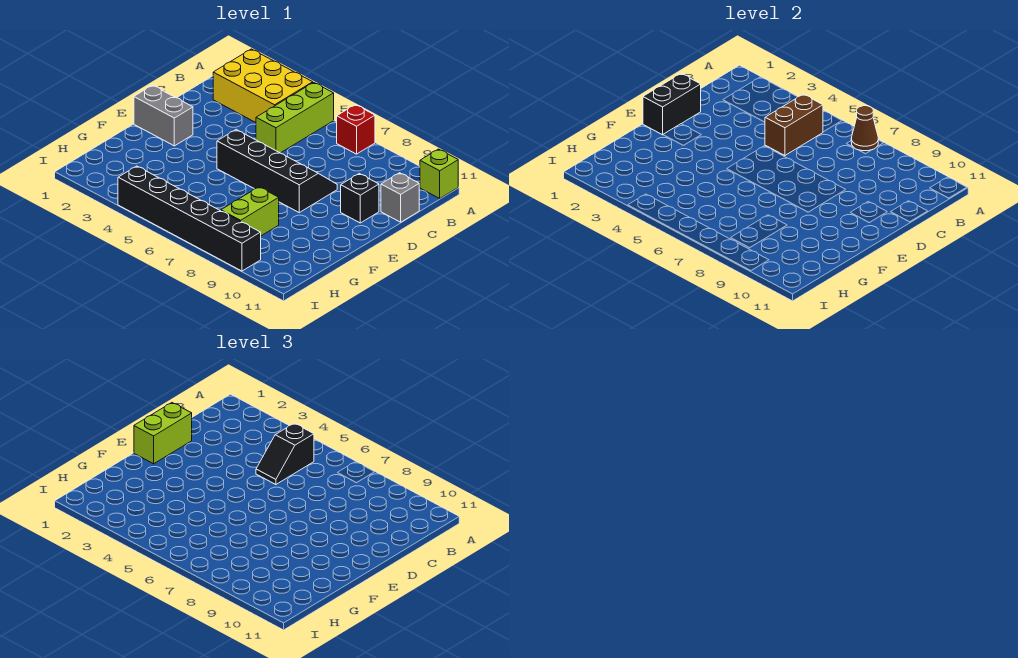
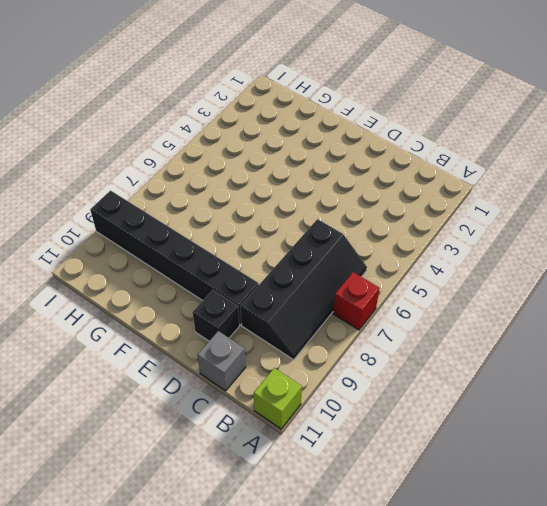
black slope B6:C9 level 1 top C -> black slope D5:E8 level 1 top E
black brick D9:I9 level 1 -> black brick I4:I9 level 1
none -> yellow brick A2:B4 level 1
none -> lime brick A5:C5 level 1
none -> grey brick E1:E2 level 1

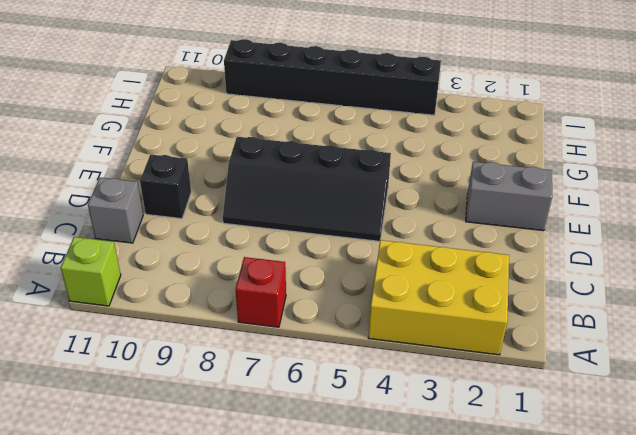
none -> lime brick A5:C5 level 1
none -> lime brick G8:H8 level 1
none -> brown cone A7 level 2

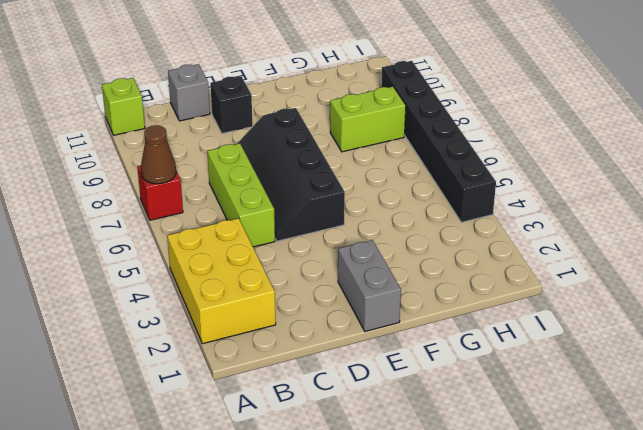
lime brick C5:C7 level 1 -> lime brick A5:C5 level 1
none -> brown brick B5:C5 level 2
none -> black brick D1:E1 level 2
none -> black slope B5:C5 level 3 top B

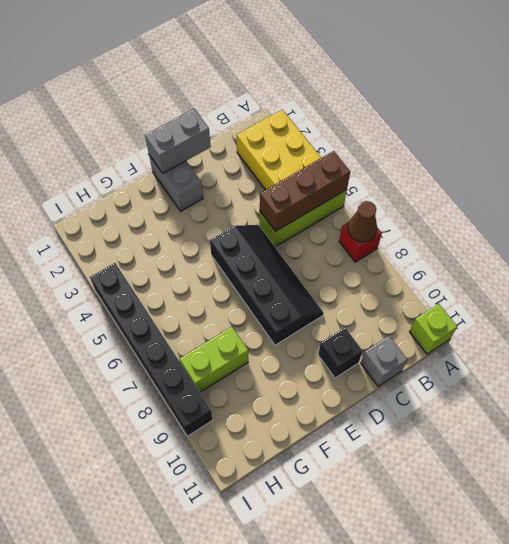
brown brick A5:C5 level 2 -> brown brick B5:C5 level 2
grey brick D1:E1 level 2 -> black brick D1:E1 level 2
none -> black slope B5:C5 level 3 top B
none -> lime brick D1:E1 level 3

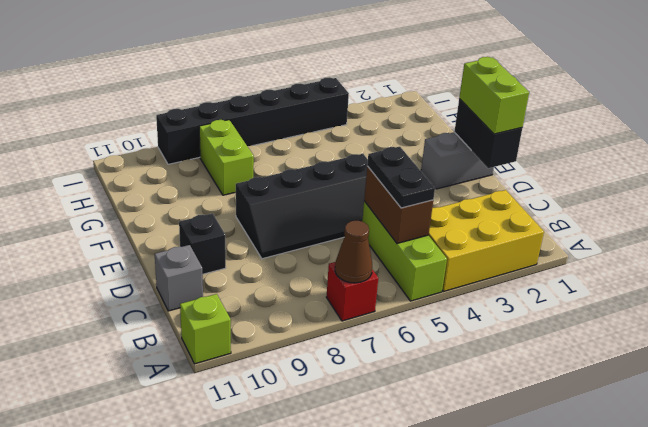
black plate B5:C5 level 3 -> black slope B5:C5 level 3 top B

